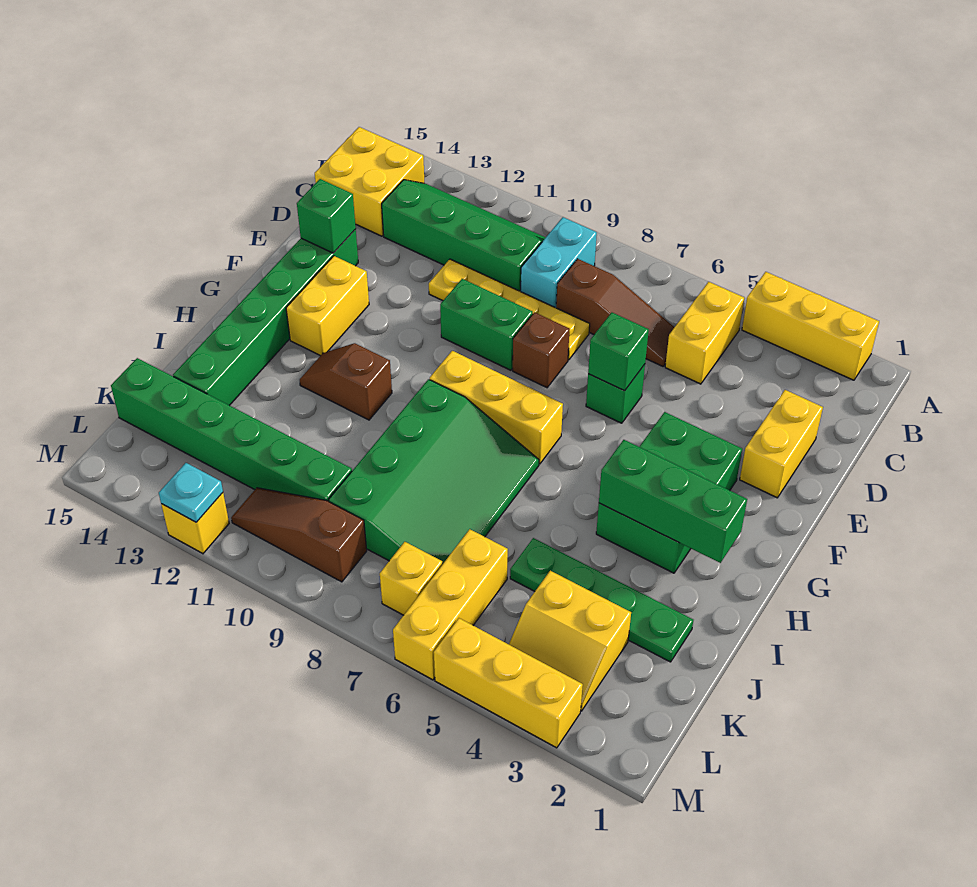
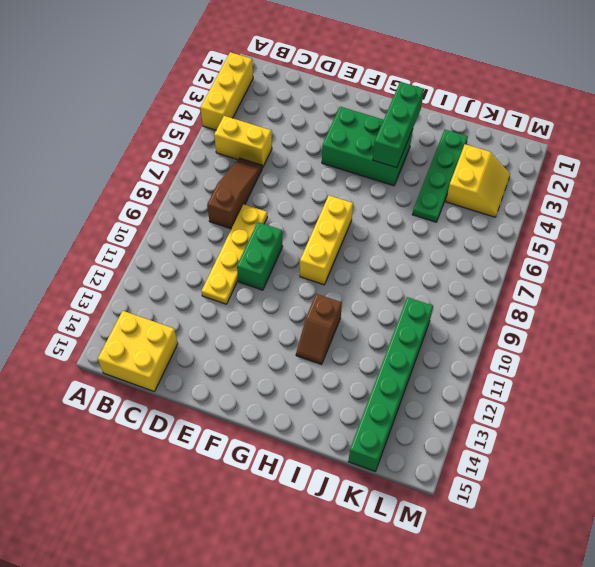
none -> cyan brick B9:C9 level 1
none -> green slope B10:C13 level 1 top C
none -> yellow brick D2:E2 level 1

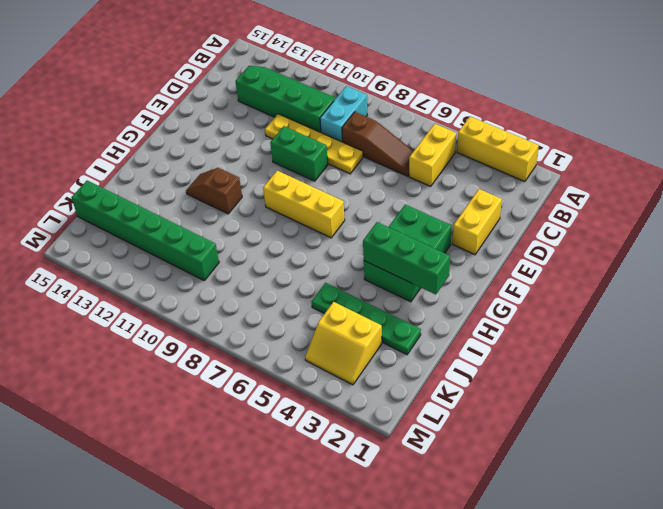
none -> yellow brick B14:C15 level 1
none -> green brick E6 level 1
none -> brown brick E8 level 1

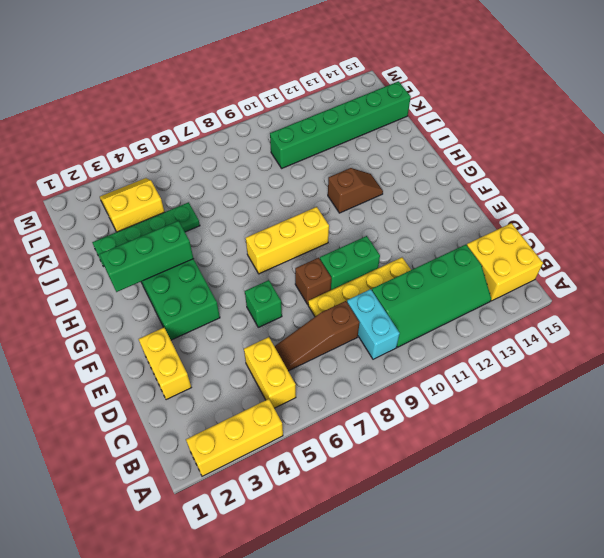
none -> green brick E14:J14 level 1
none -> yellow brick F13:G13 level 1
none -> green slope H7:K9 level 1 top 9

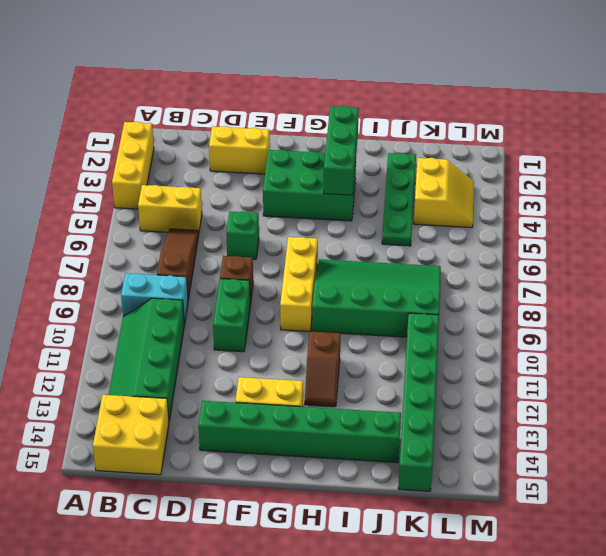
none -> yellow plate D8:D11 level 1
none -> yellow brick K6:M6 level 1
none -> yellow brick L7 level 1

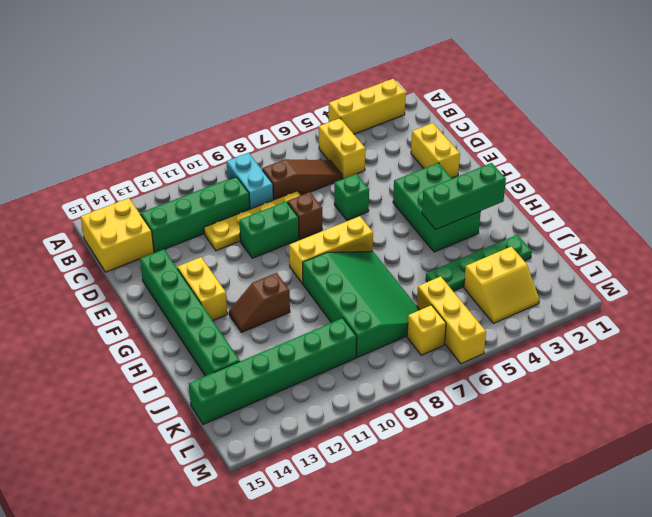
none -> brown slope L9:L11 level 1 top 9
none -> yellow brick M3:M5 level 1
none -> yellow brick M12 level 1

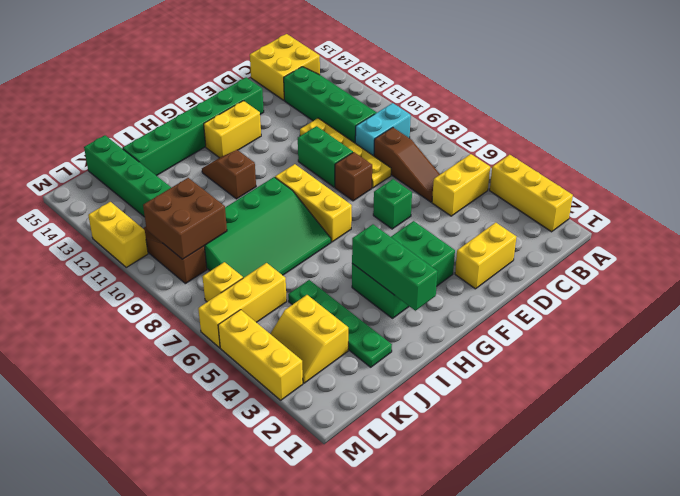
brown brick K9:L10 level 2 -> none
yellow brick M11:M12 level 1 -> yellow brick M12 level 1
none -> green brick E6 level 2
none -> green brick E14 level 2
none -> cyan plate M12 level 2

